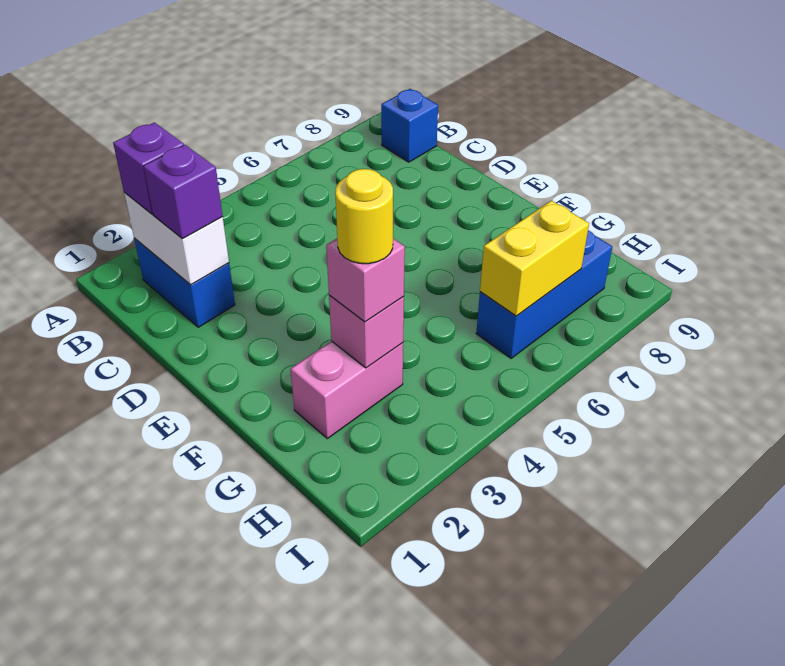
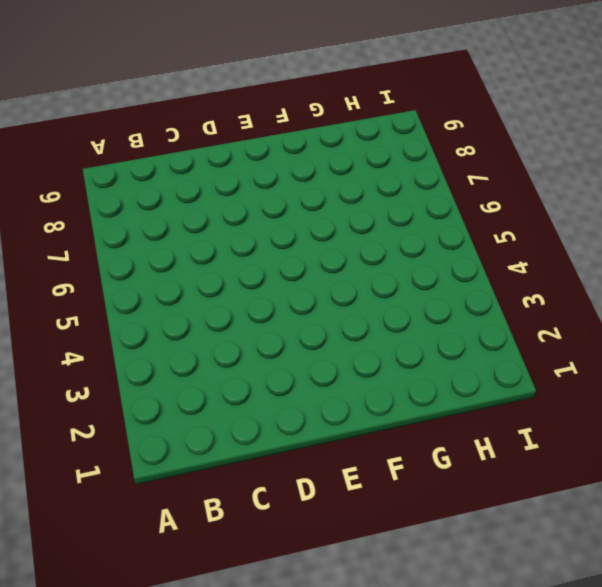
none -> blue brick B2:C2 level 1
none -> blue brick B9 level 1

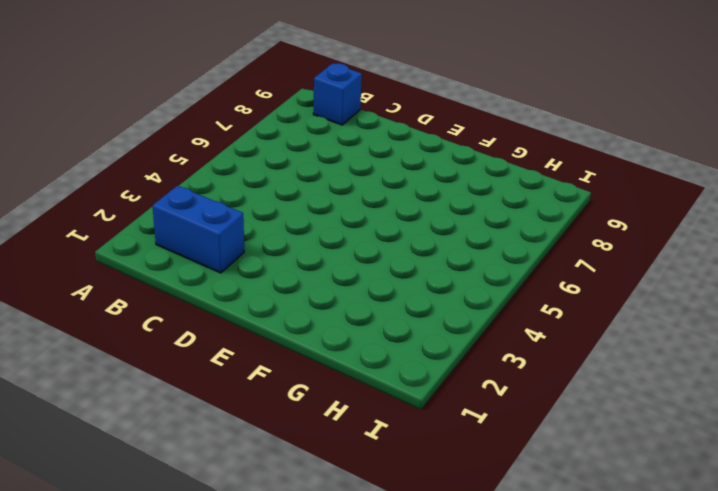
none -> pink brick G2:G3 level 1
none -> blue brick H6:H8 level 1

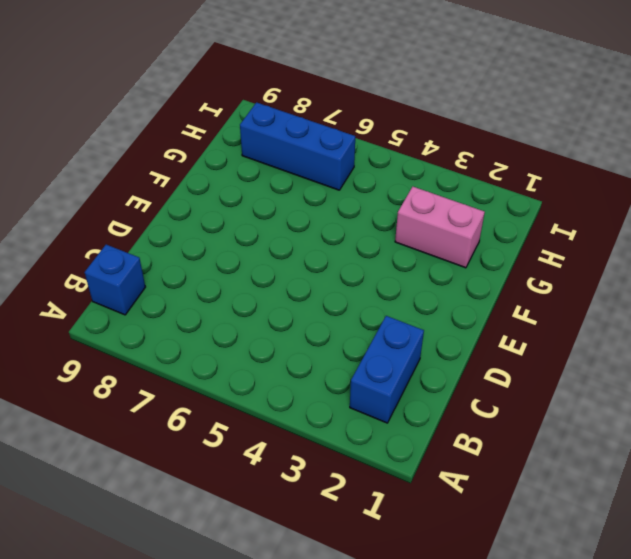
none -> white brick B2:C2 level 2
none -> pink brick G3 level 2

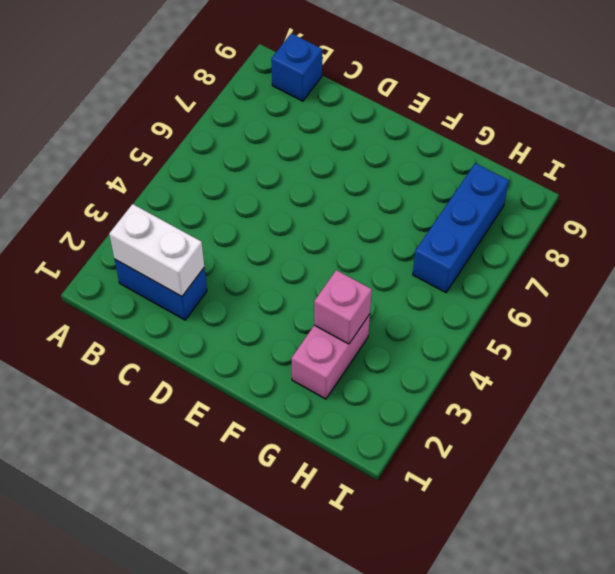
none -> yellow brick H6:H7 level 2
none -> purple brick B2 level 3

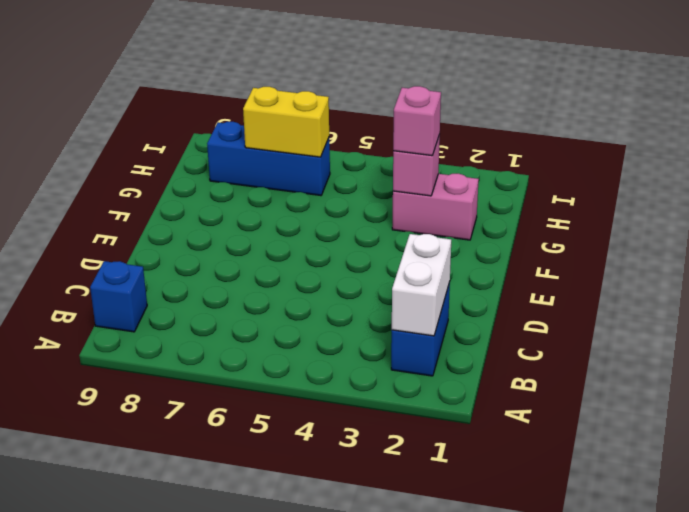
none -> purple brick B2 level 3
none -> purple brick C2 level 3

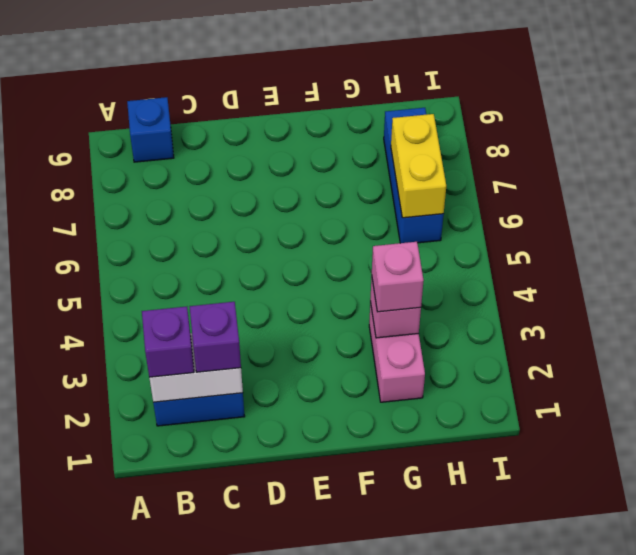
none -> yellow round brick G3 level 4

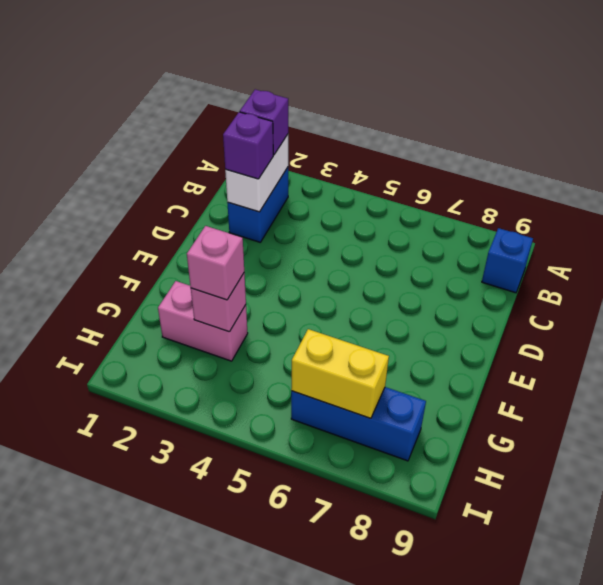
none -> yellow round brick G3 level 4

